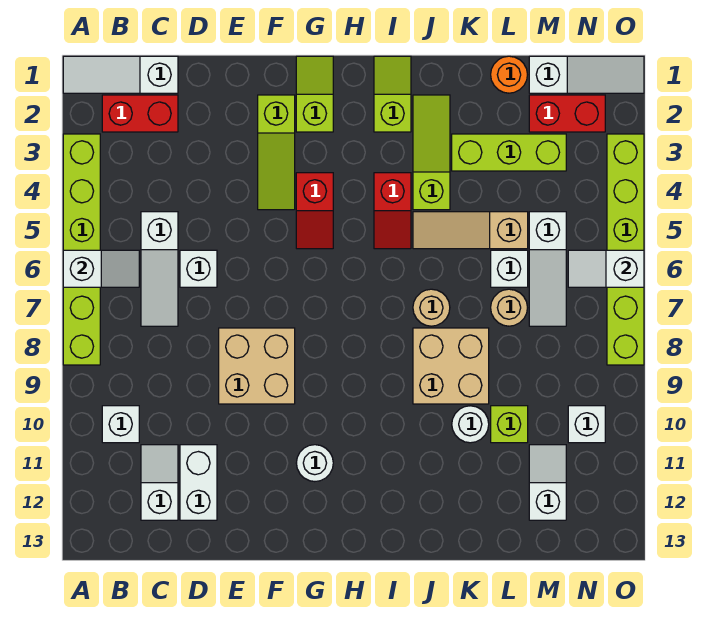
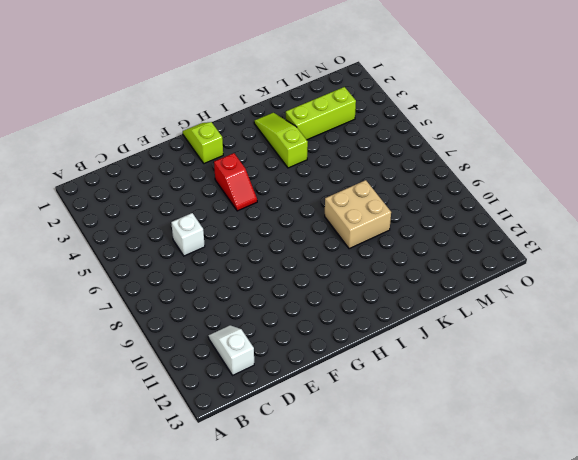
none -> white slope A1:C1 level 1 top C
none -> lime brick A3:A8 level 1
none -> red brick B2:C2 level 1
none -> white brick B10 level 1

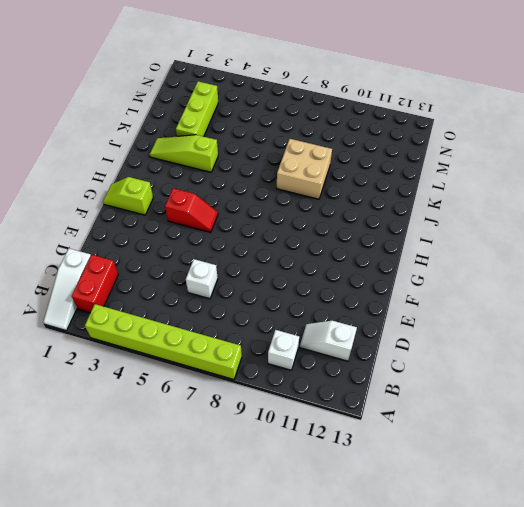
none -> white slope C5:C7 level 1 top 5
none -> white brick D11:D12 level 1
none -> tan brick E8:F9 level 1
none -> lime slope F2:F4 level 1 top 2

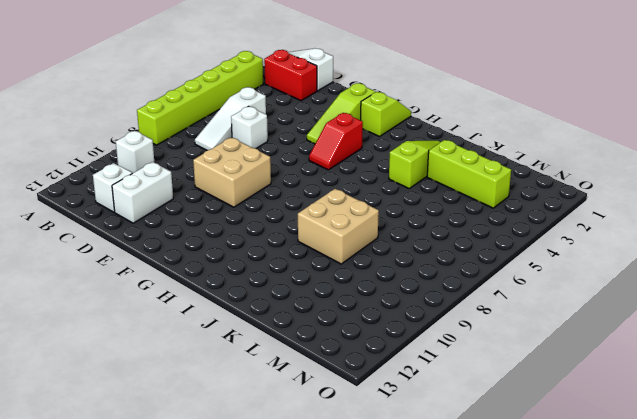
none -> white round brick G11 level 1
none -> lime slope I1:I2 level 1 top 2
none -> red slope I4:I5 level 1 top 4
none -> tan slope J5:L5 level 1 top L

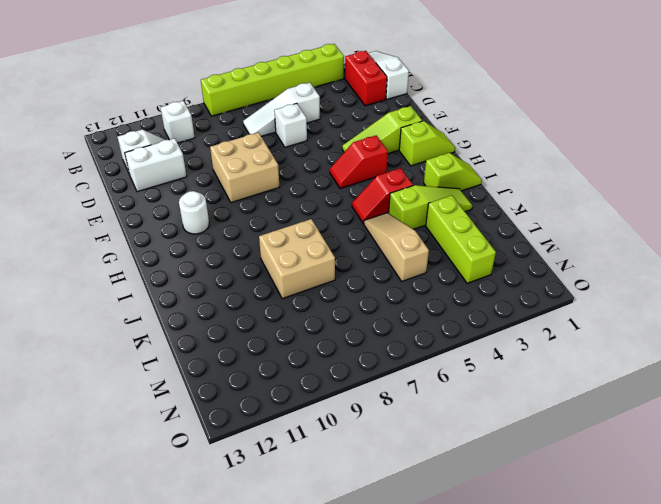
none -> tan round brick J7 level 1
none -> white round brick K10 level 1
none -> orange round brick L1 level 1
none -> white brick L6 level 1

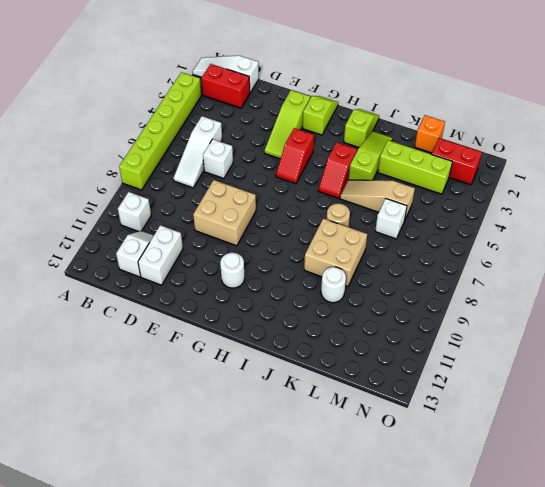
orange brick L1 level 1 -> orange round brick L1 level 1
none -> tan round brick L7 level 1
none -> lime brick L10 level 1
none -> white slope M1:O1 level 1 top M
none -> white slope M5:M7 level 1 top 5

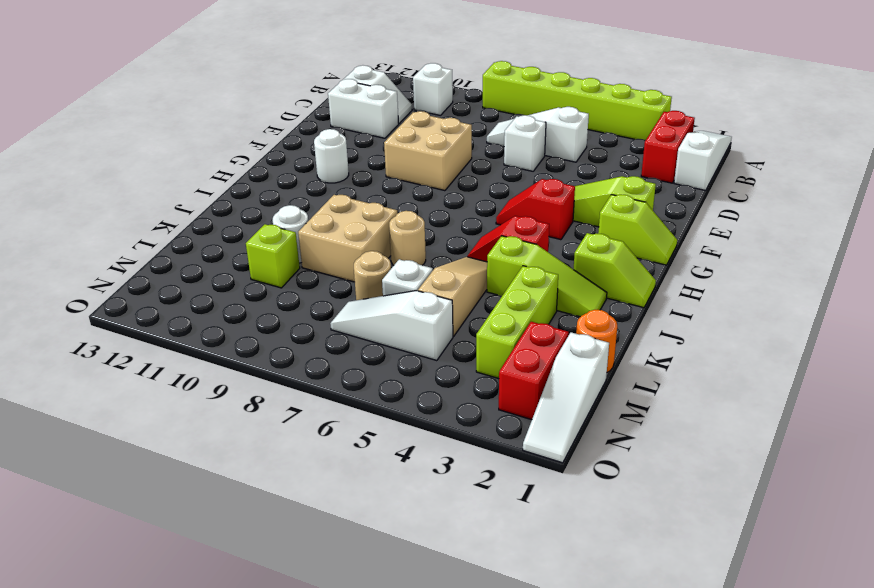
none -> white slope M11:M12 level 1 top 12
none -> white brick N10 level 1
none -> lime brick O3:O8 level 1
none -> white slope A6:B6 level 2 top A

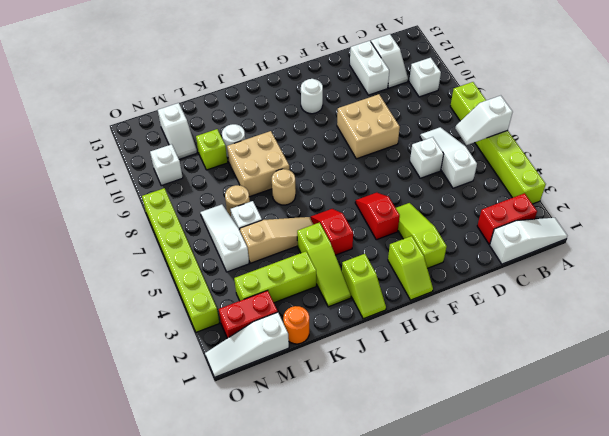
none -> white slope N6:O6 level 2 top O

